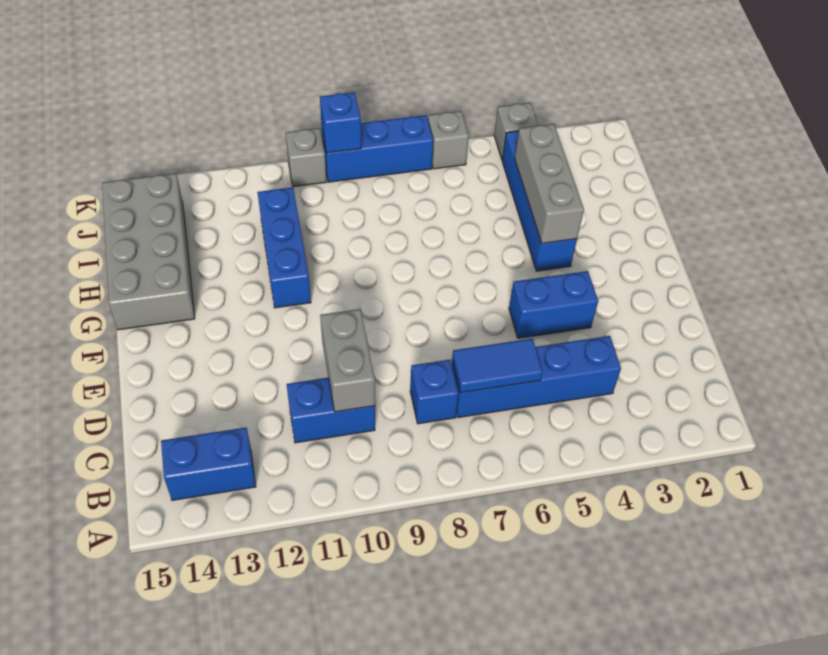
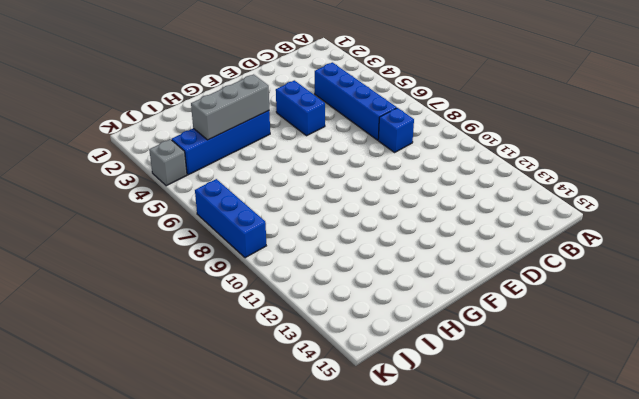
none -> blue brick B13:B14 level 1
none -> blue brick C10:C11 level 1
none -> blue brick G11:I11 level 1

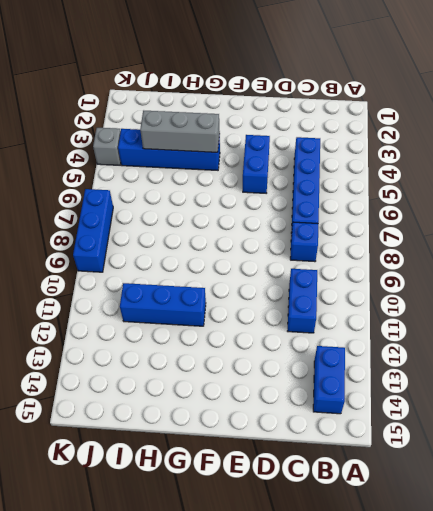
none -> grey brick G14:J15 level 1
none -> grey brick K6 level 1
none -> grey brick K10 level 1

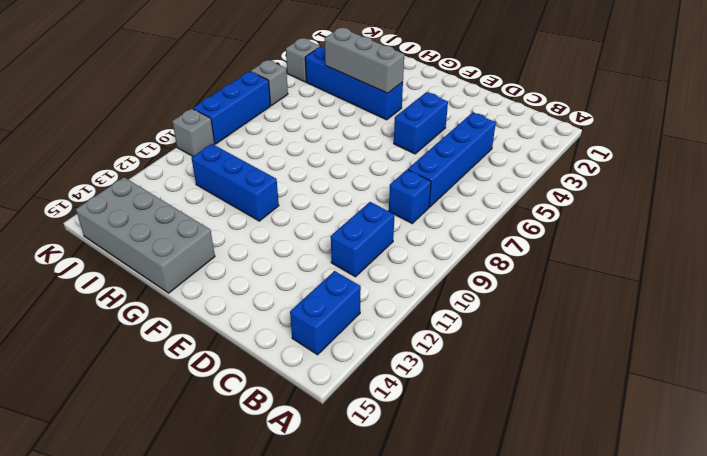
none -> blue tile C6:C7 level 2
none -> grey brick C10:D10 level 2
none -> blue brick K9 level 2

